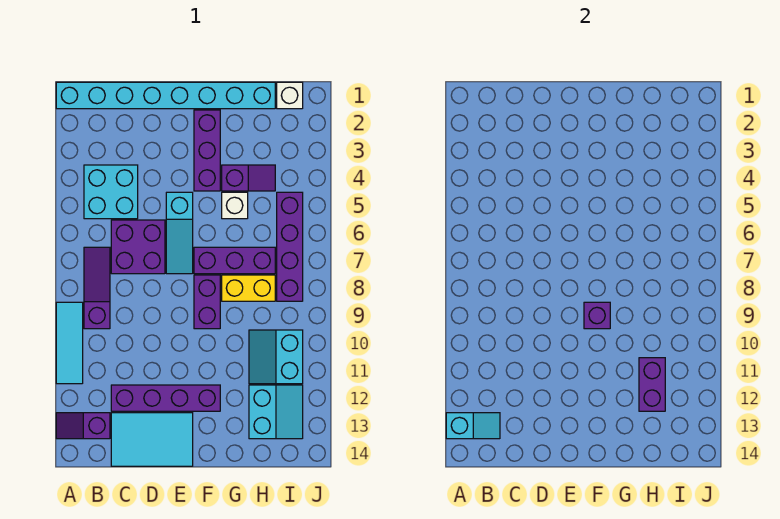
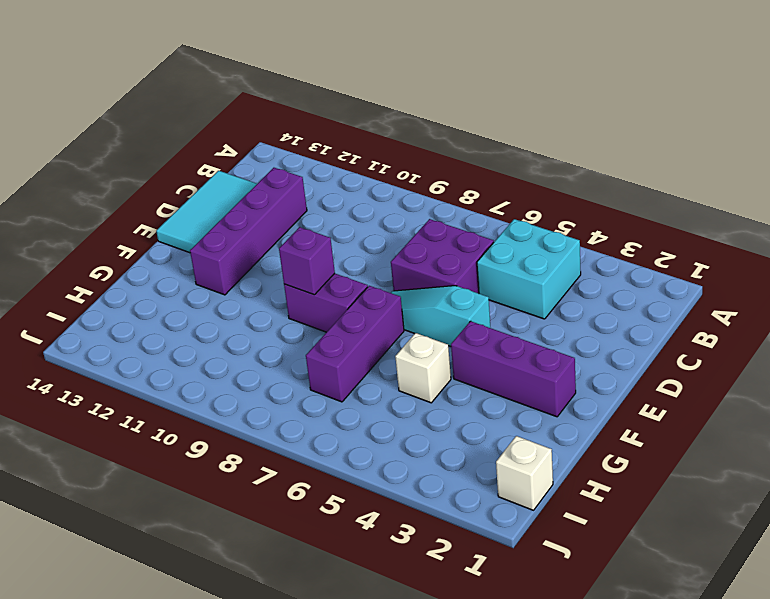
none -> cyan brick A1:H1 level 1
none -> cyan tile A9:A11 level 1
none -> purple slope A13:B13 level 1 top B

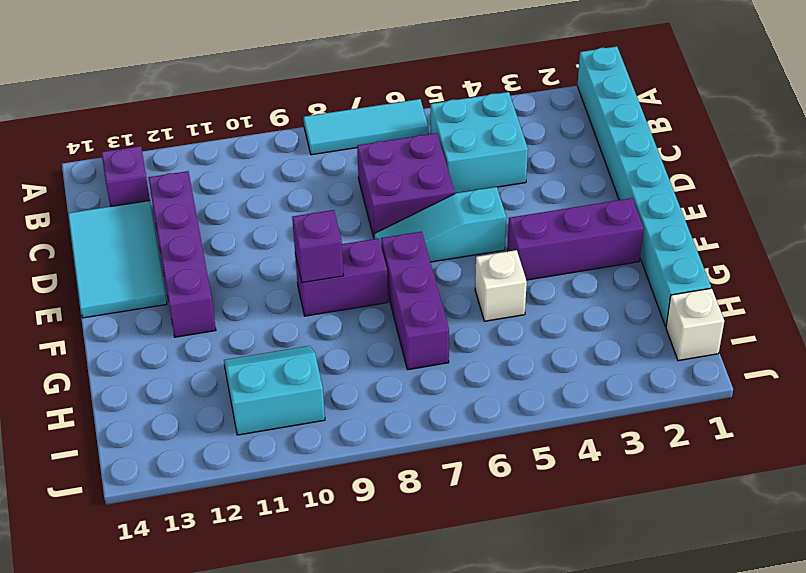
cyan tile A6:A8 level 1 -> cyan tile A9:A11 level 1
none -> purple slope B7:B9 level 1 top 9
none -> purple slope G4:H4 level 1 top G
none -> yellow brick G8:H8 level 1

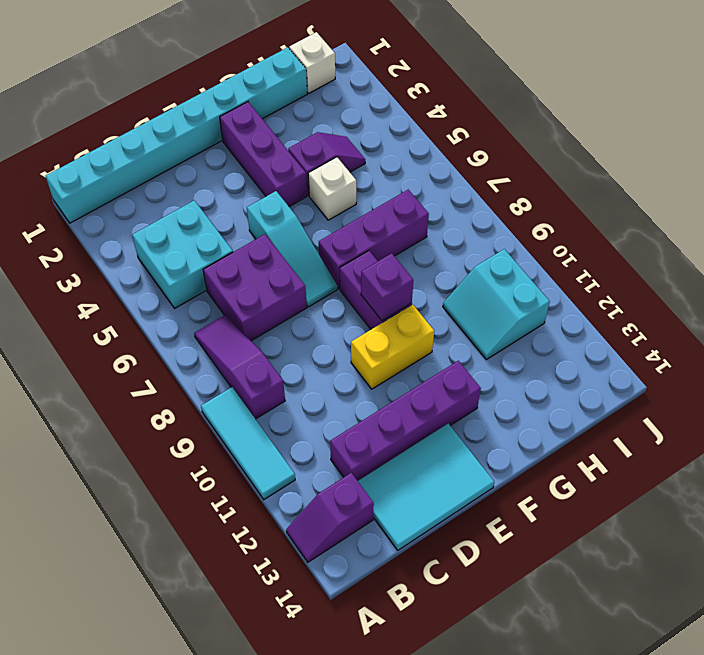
yellow brick E10:F10 level 1 -> yellow brick G8:H8 level 1
none -> cyan slope H12:I13 level 1 top H
none -> purple brick I5:I8 level 1
none -> cyan slope A13:B13 level 2 top A

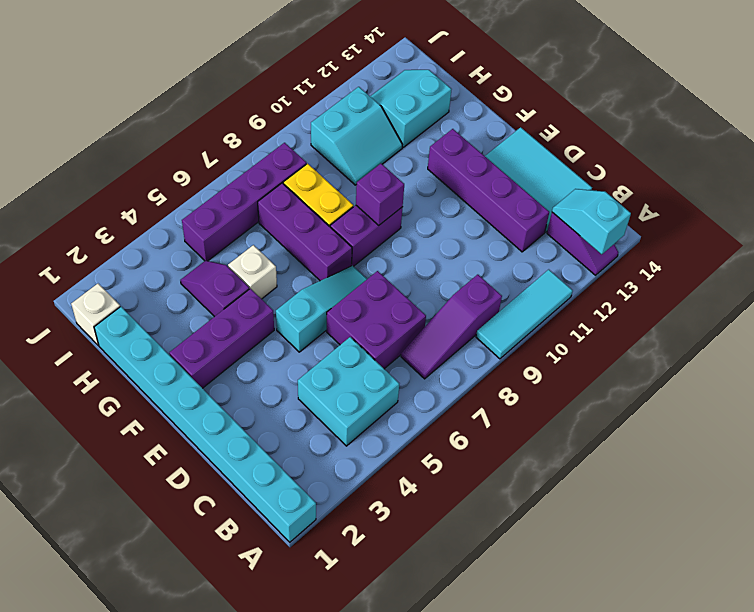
none -> purple brick H11:H12 level 2

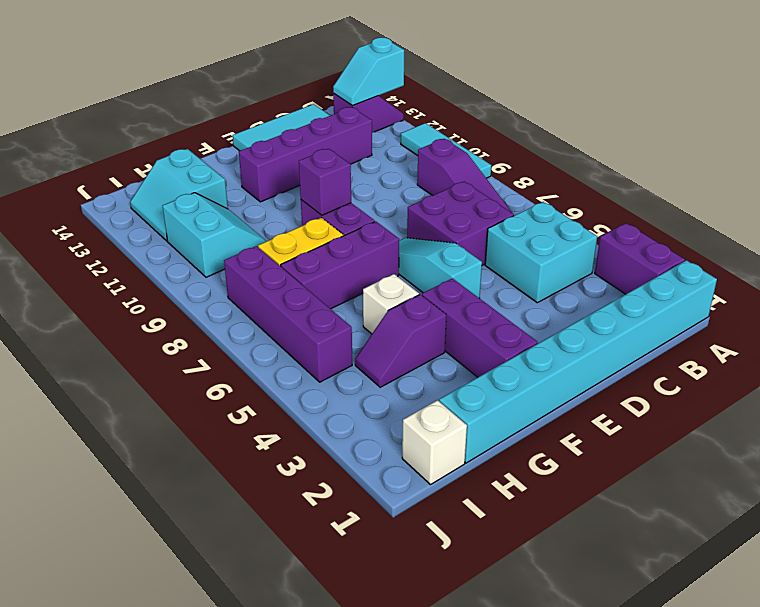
purple brick A2:A3 level 1 -> purple brick H11:H12 level 2

